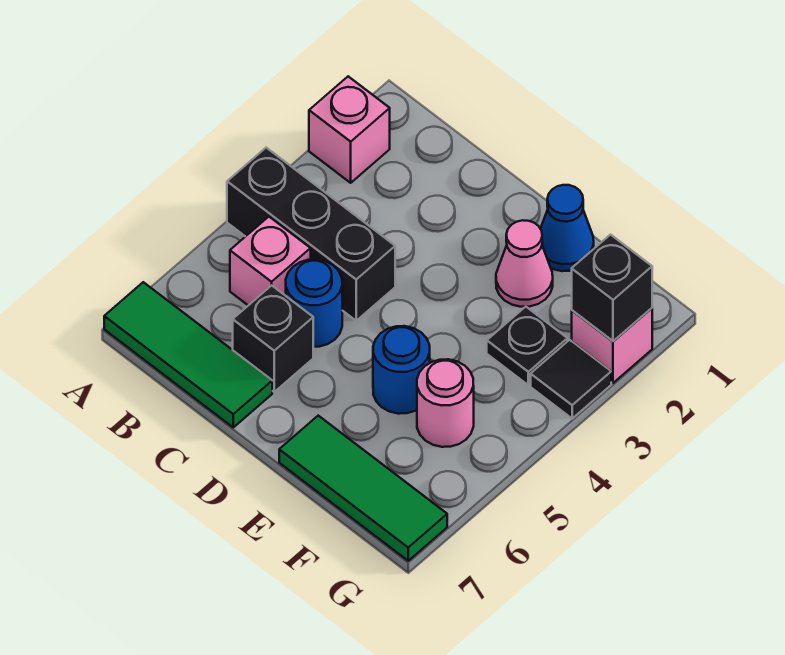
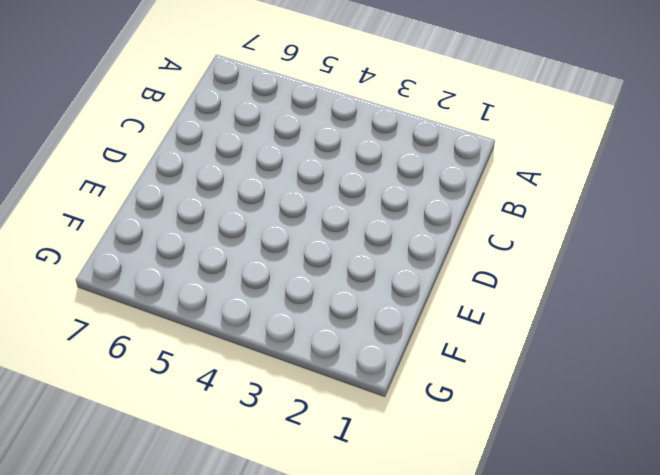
none -> pink brick A2 level 1
none -> black brick A4:C4 level 1
none -> green tile A7:C7 level 1

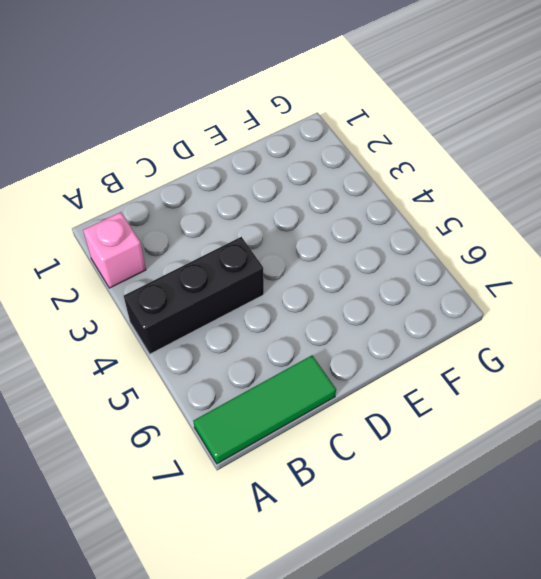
none -> pink brick B5 level 1
none -> blue round brick C5 level 1
none -> black brick C6 level 1

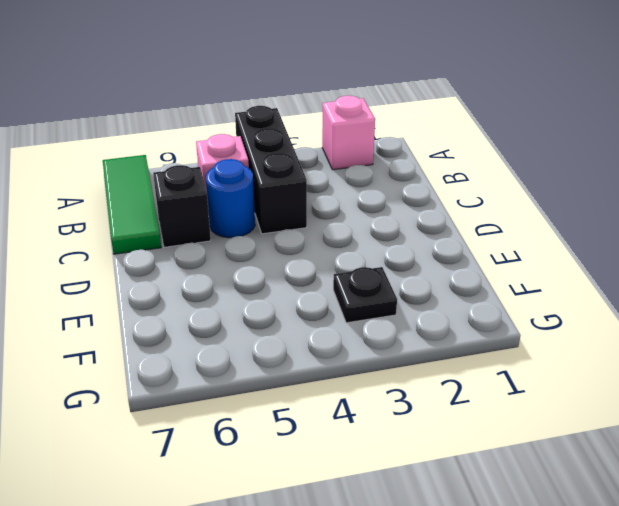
none -> blue cone E1 level 1
none -> pink cone E2 level 1
none -> blue round brick E5 level 1

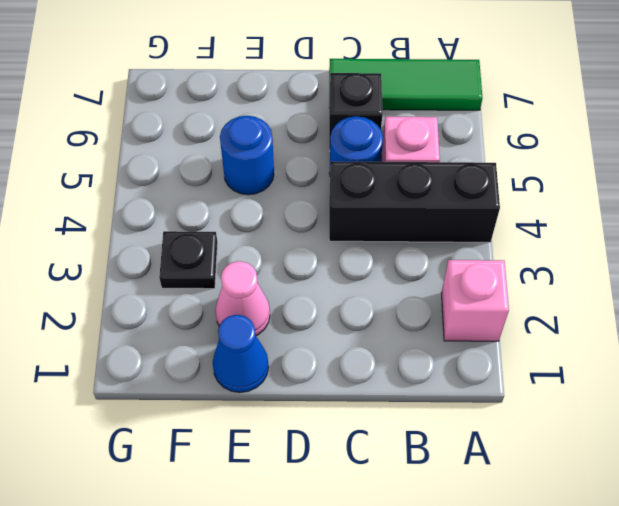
none -> green tile E7:G7 level 1
none -> pink round brick F5 level 1
none -> pink brick G2 level 1

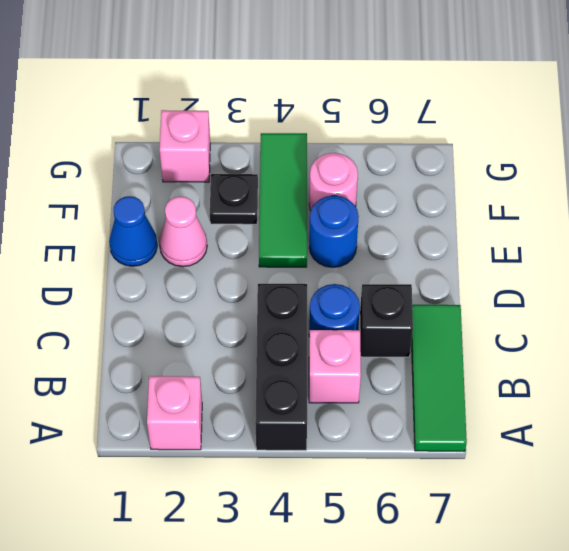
green tile E4:G4 level 1 -> green tile E7:G7 level 1
none -> black tile G3 level 1
none -> black brick G2 level 2

